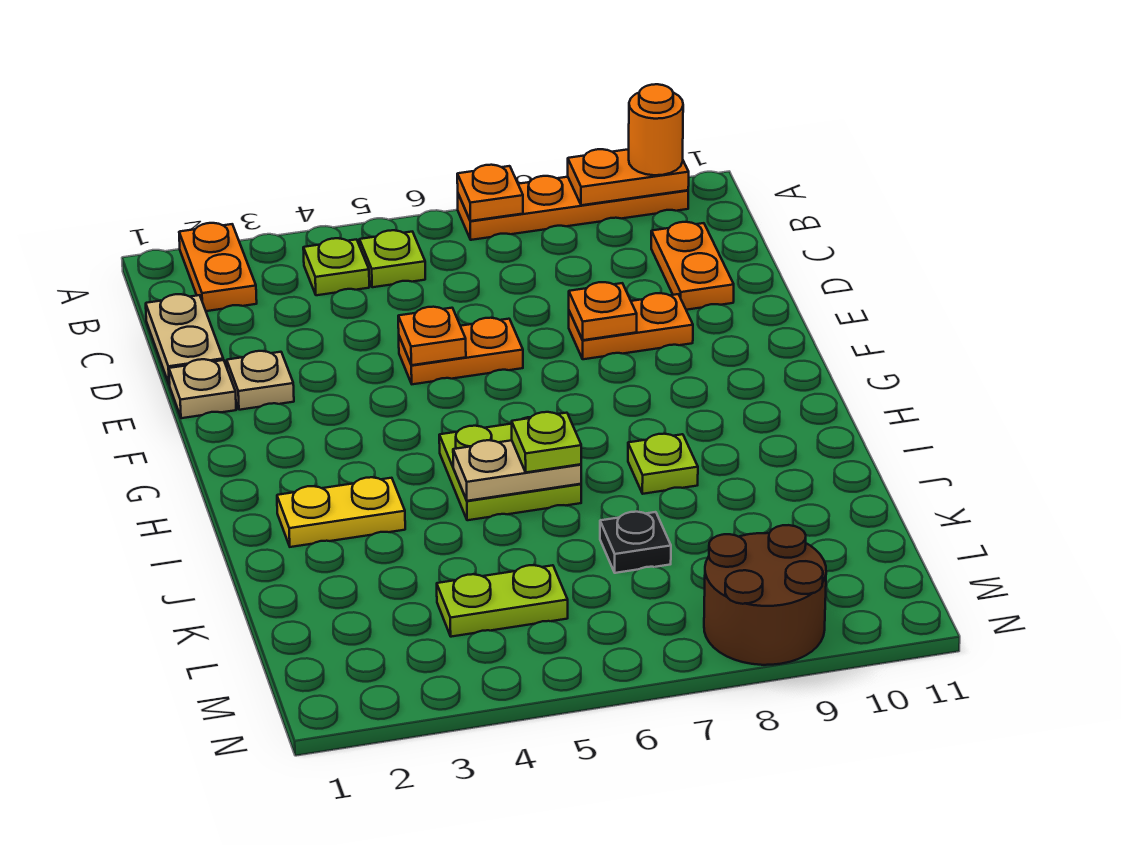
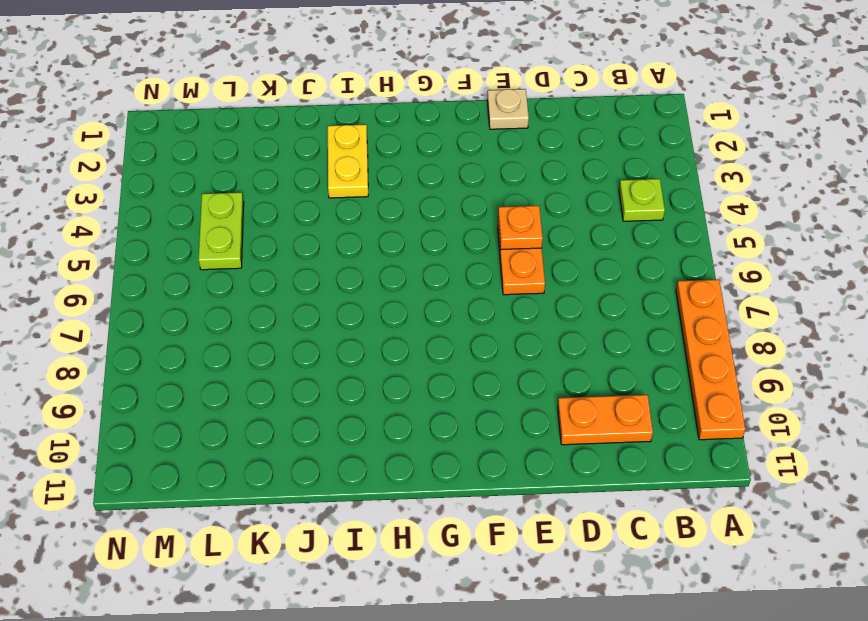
none -> orange plate A2:B2 level 1
none -> lime plate B5 level 1
none -> tan plate C1:D1 level 1

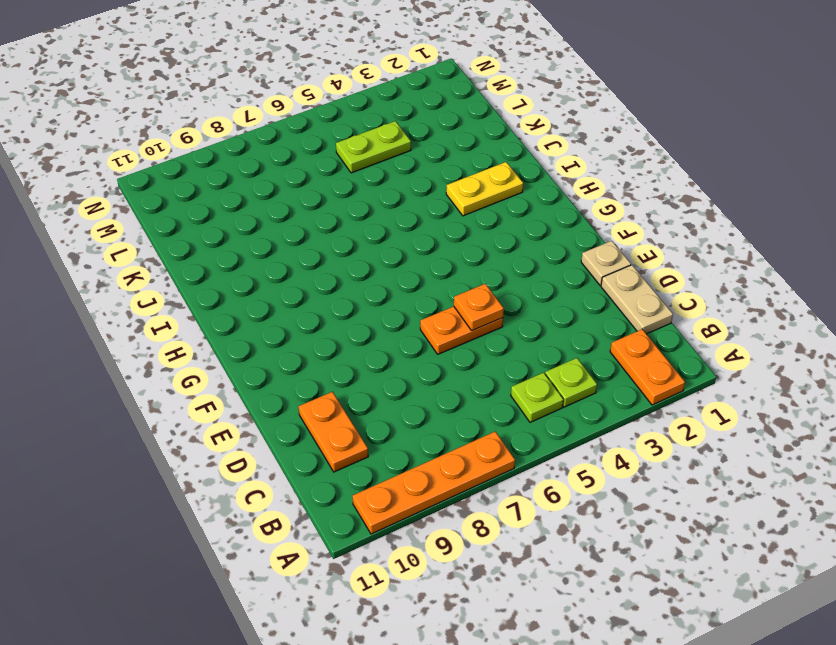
none -> tan plate E2 level 1
none -> orange plate E8:E9 level 1
none -> lime plate H5:I6 level 1

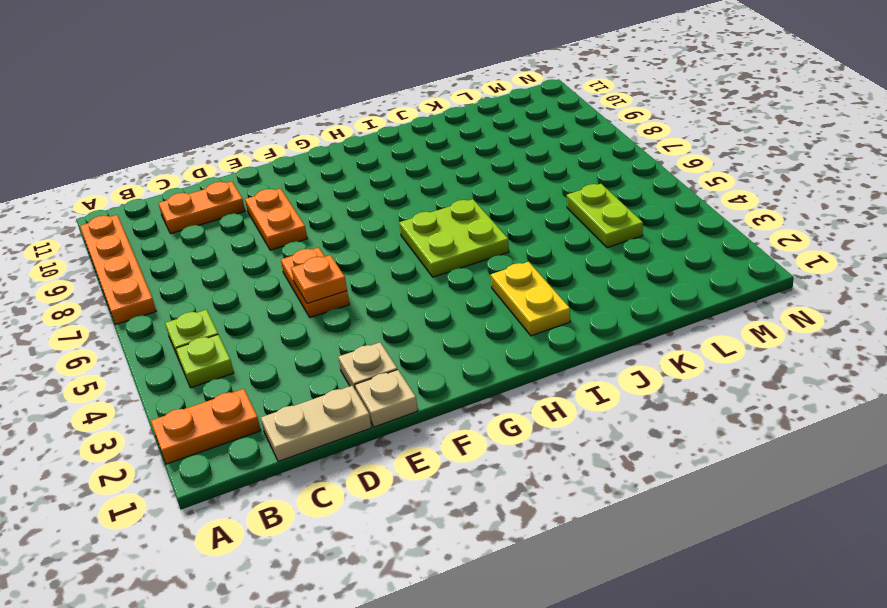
none -> lime plate I8 level 1
none -> black plate K7 level 1
none -> brown round brick M8:N9 level 1

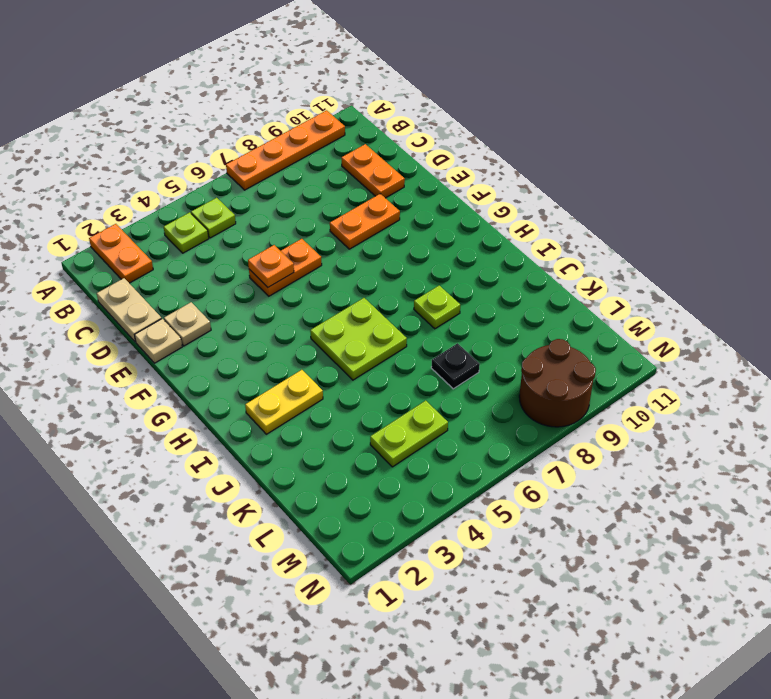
none -> orange plate A7 level 2
none -> orange plate A9:A10 level 2
none -> orange plate E8 level 2

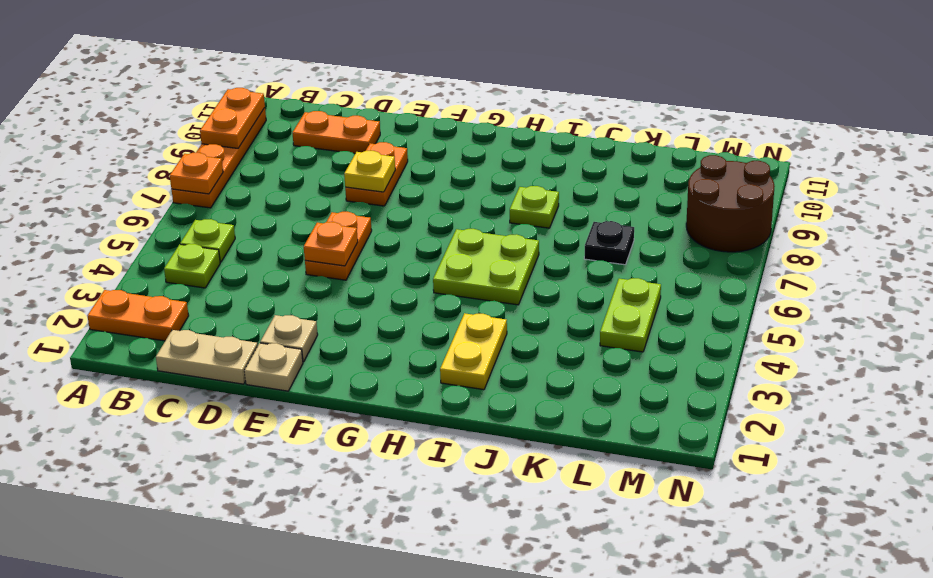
yellow plate E8 level 2 -> orange plate E8 level 2
none -> tan plate I5:I6 level 2
none -> orange round brick A10 level 3
none -> lime plate I6 level 3

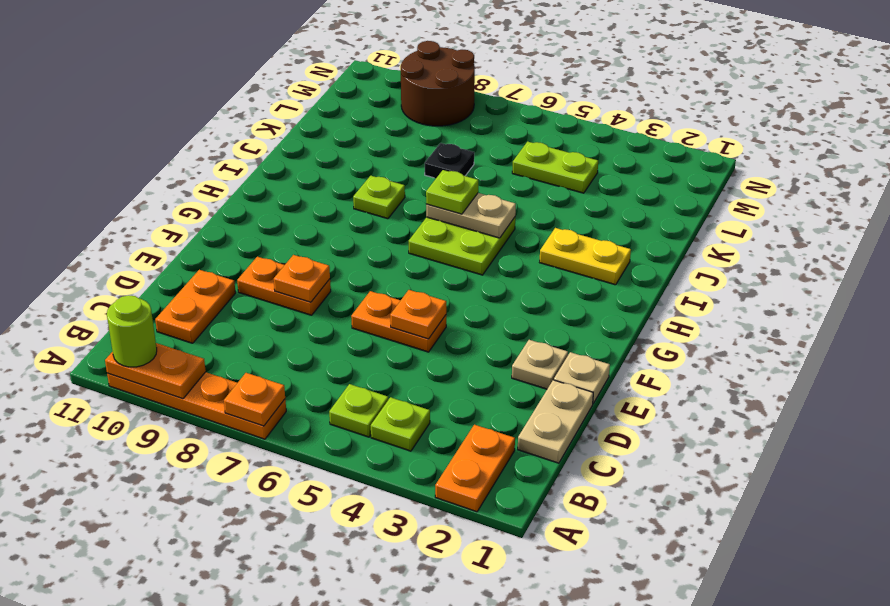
lime round brick A10 level 3 -> orange round brick A10 level 3

